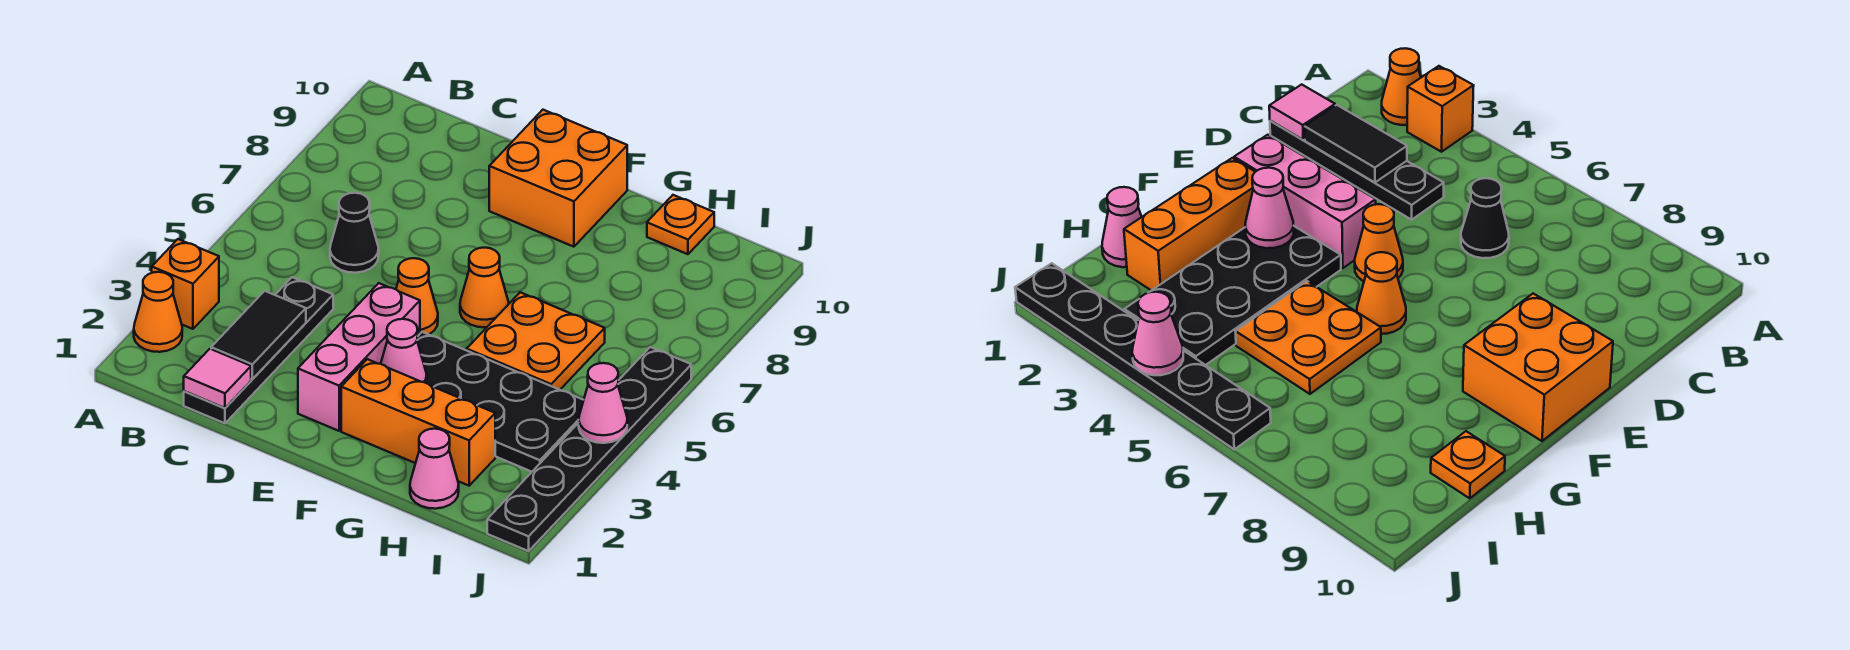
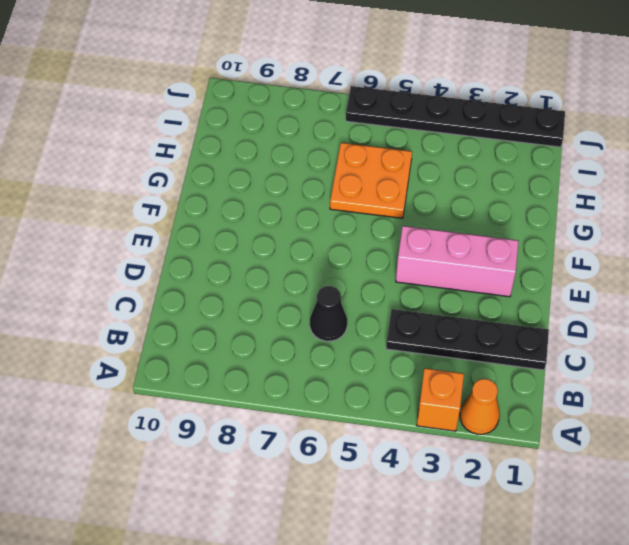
none -> orange cone E5 level 1
none -> orange brick E9:F10 level 1
none -> orange brick F2:H2 level 1

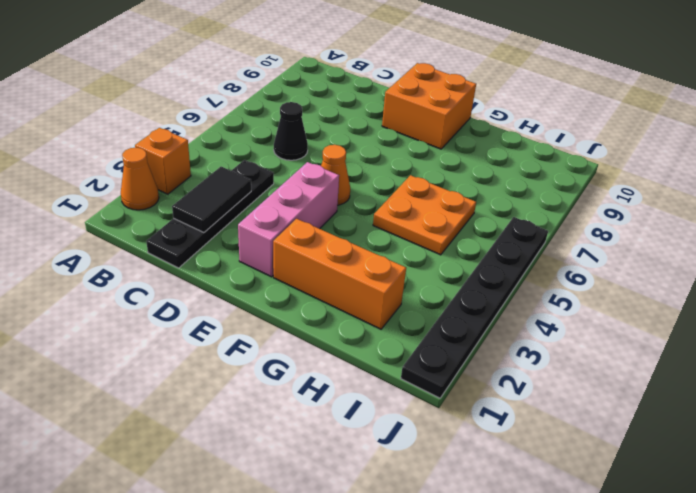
none -> black plate F3:I4 level 1
none -> orange cone F6 level 1
none -> pink cone H1 level 1

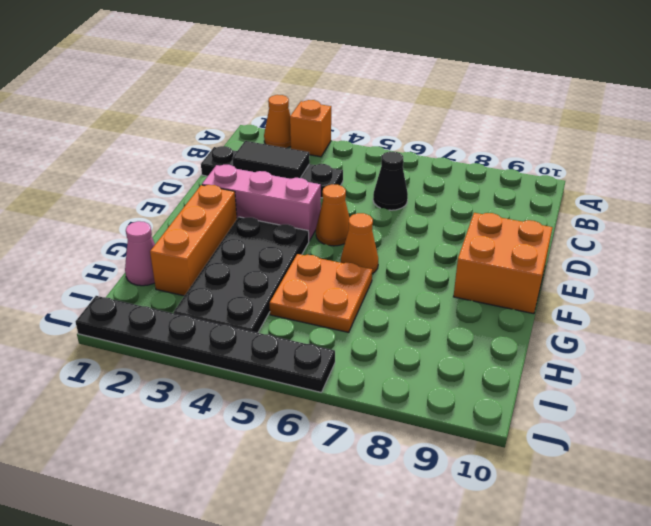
none -> orange plate H10 level 1
none -> pink tile C1 level 2
none -> pink cone F3 level 2

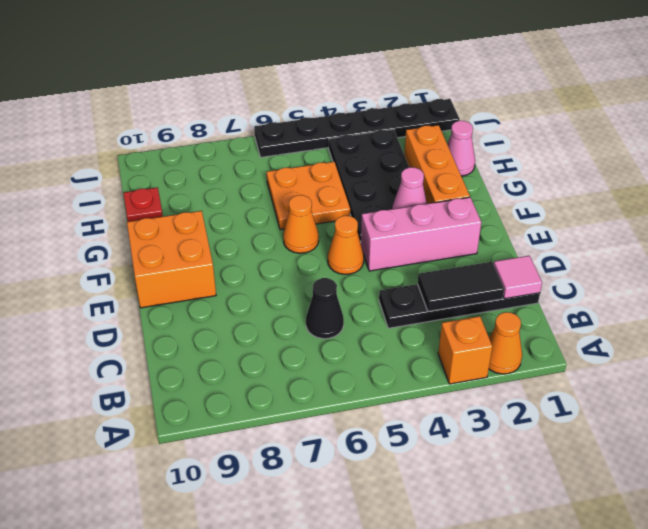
red plate H10 level 1 -> orange plate H10 level 1
none -> pink cone J4 level 2

